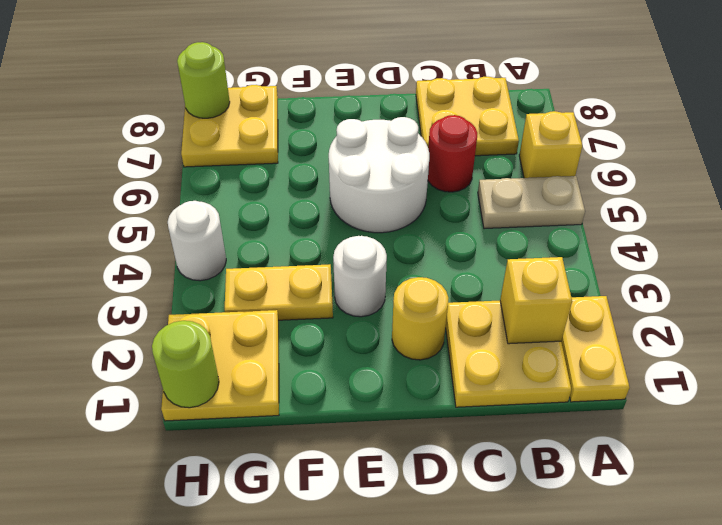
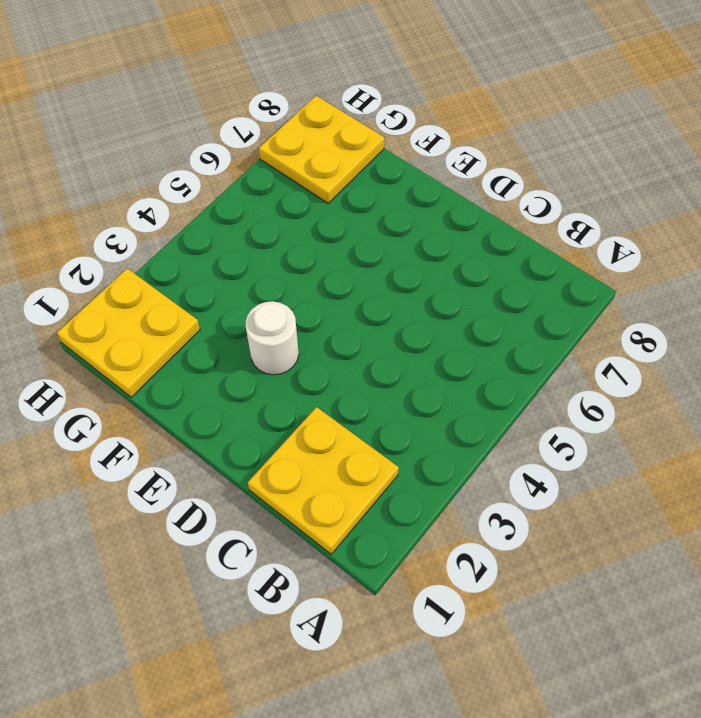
none -> yellow plate A1:A2 level 1
none -> tan plate A5:B5 level 1
none -> yellow brick A6 level 1

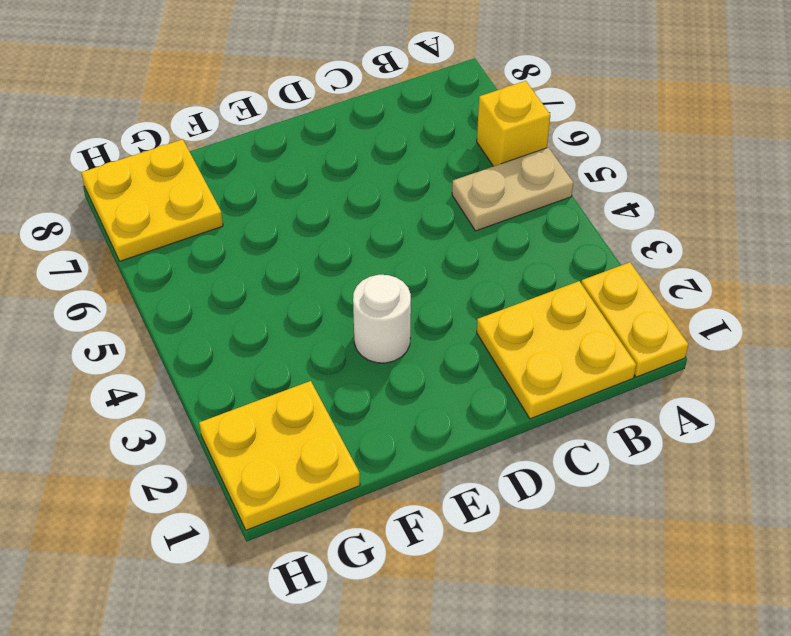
none -> yellow plate B7:C8 level 1
none -> red round brick C6 level 1
none -> yellow round brick D2 level 1

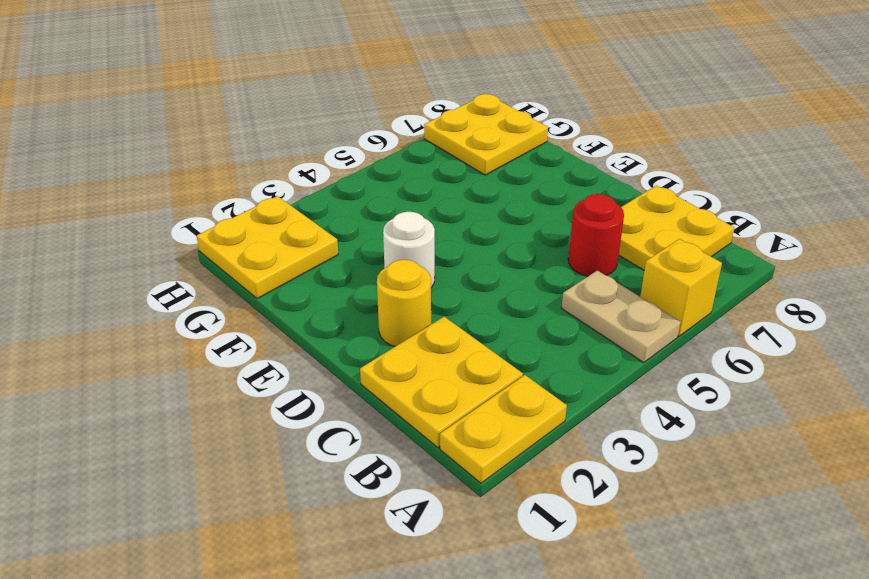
none -> white round brick D5:E6 level 1
none -> yellow plate F3:G3 level 1
none -> white round brick H4 level 1

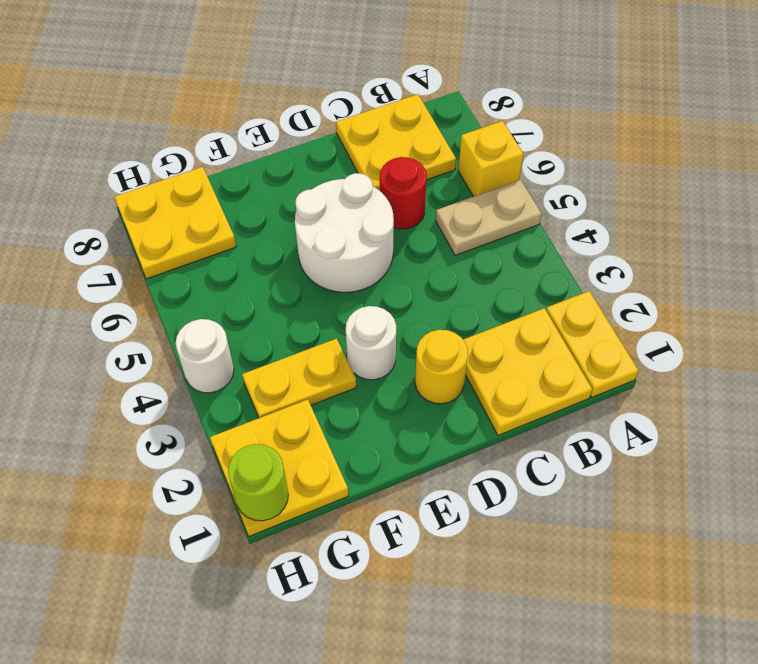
none -> yellow brick B2 level 2
none -> lime round brick H8 level 2

